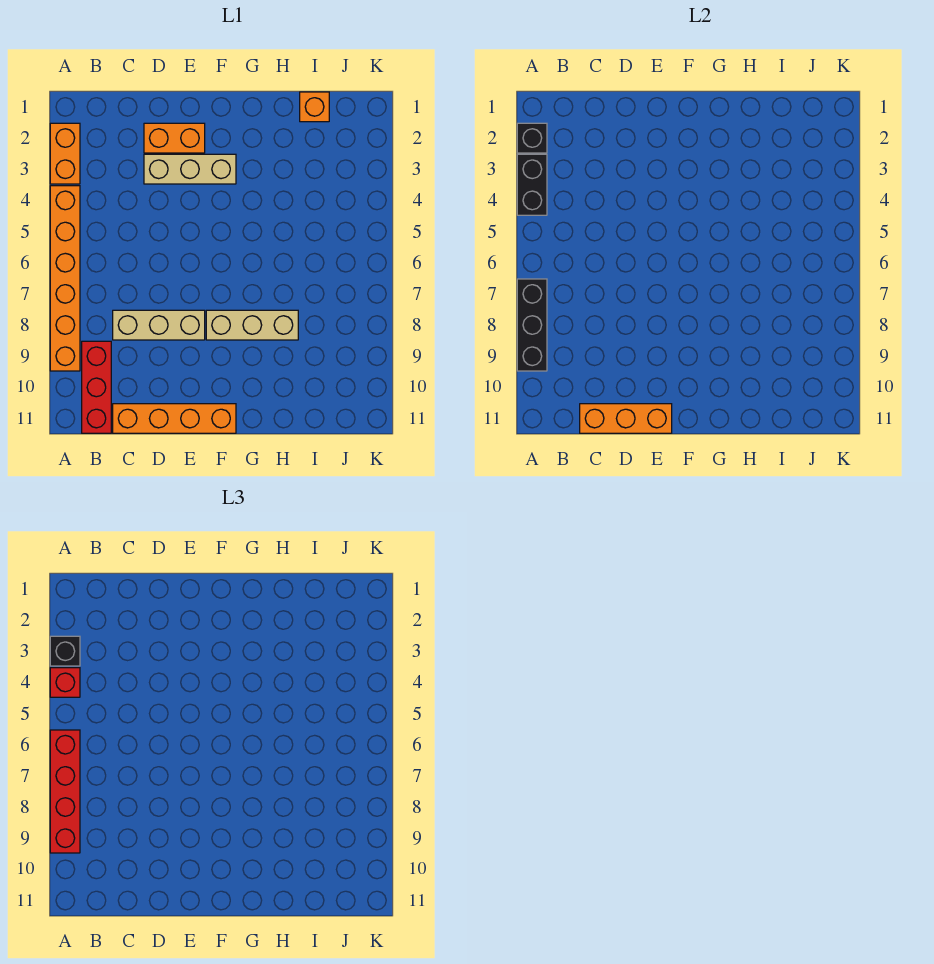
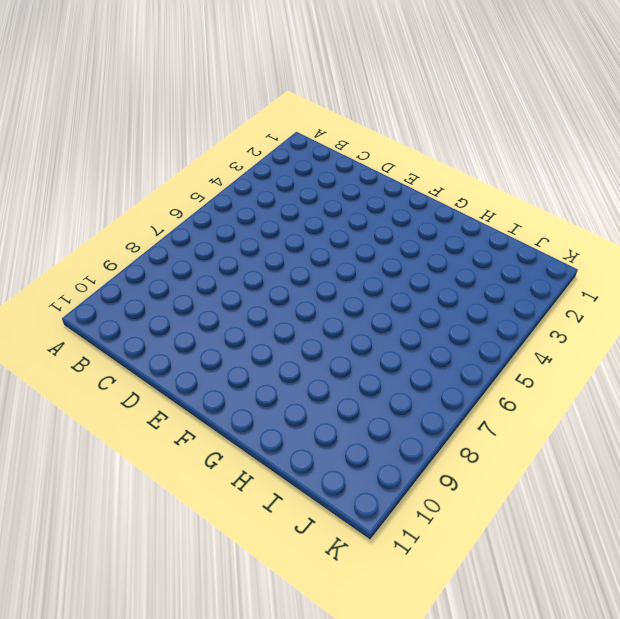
none -> orange brick A2:A3 level 1
none -> orange brick A4:A9 level 1
none -> red brick B9:B11 level 1

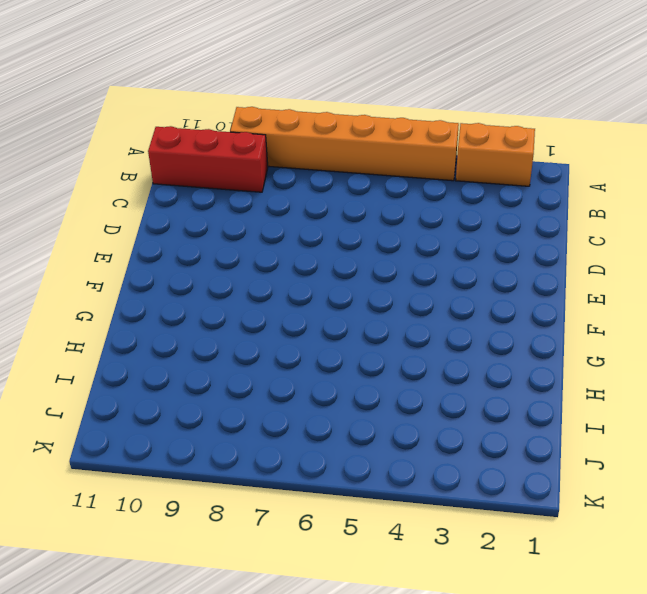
none -> tan brick C8:E8 level 1
none -> orange brick C11:F11 level 1
none -> orange brick D2:E2 level 1

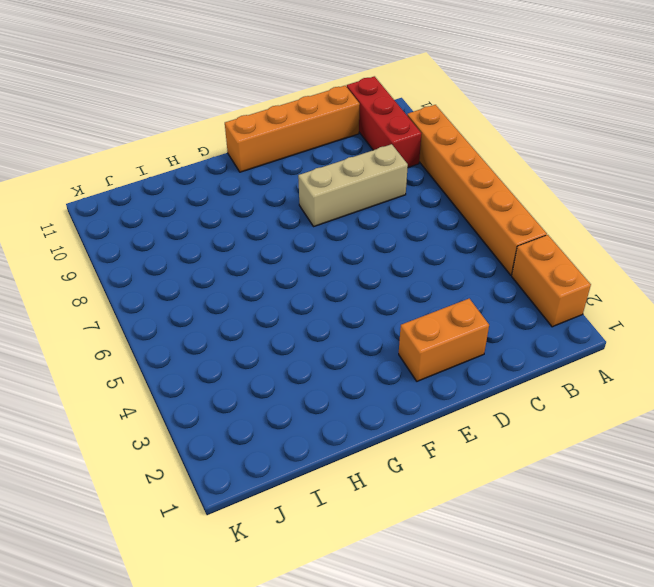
none -> tan brick D3:F3 level 1
none -> tan brick F8:H8 level 1
none -> orange brick I1 level 1

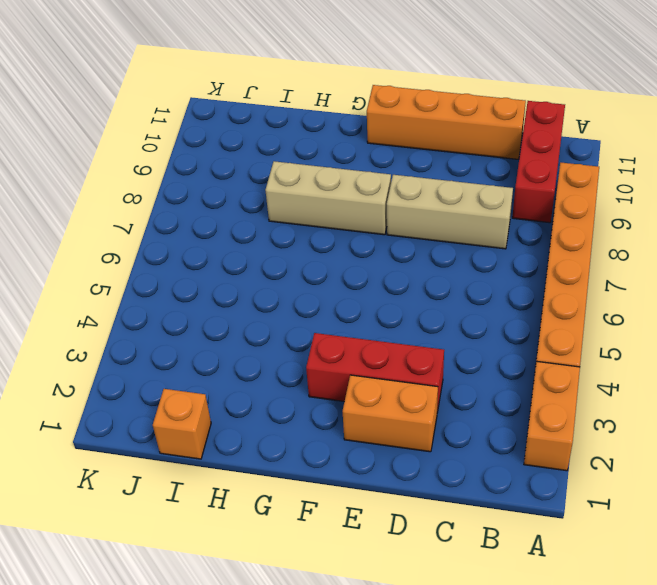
red brick D3:F3 level 1 -> tan brick D3:F3 level 1
none -> black brick A2 level 2
none -> black brick A3:A4 level 2
none -> black brick A7:A9 level 2

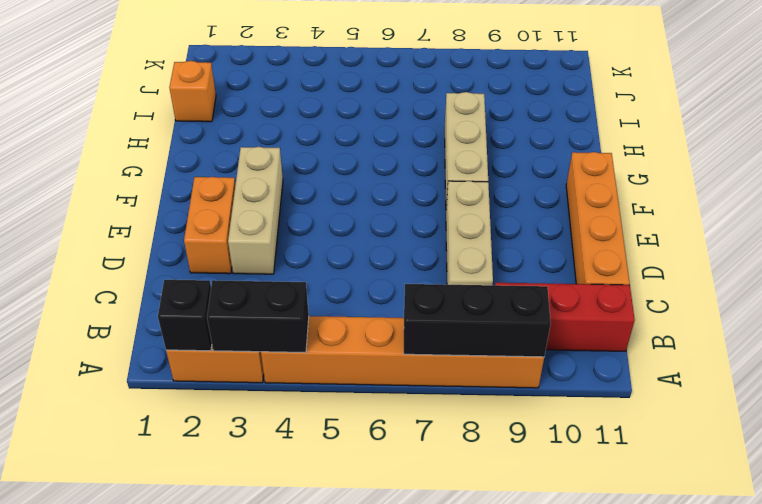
none -> orange brick C11:E11 level 2
none -> black brick A3 level 3
none -> red brick A4 level 3

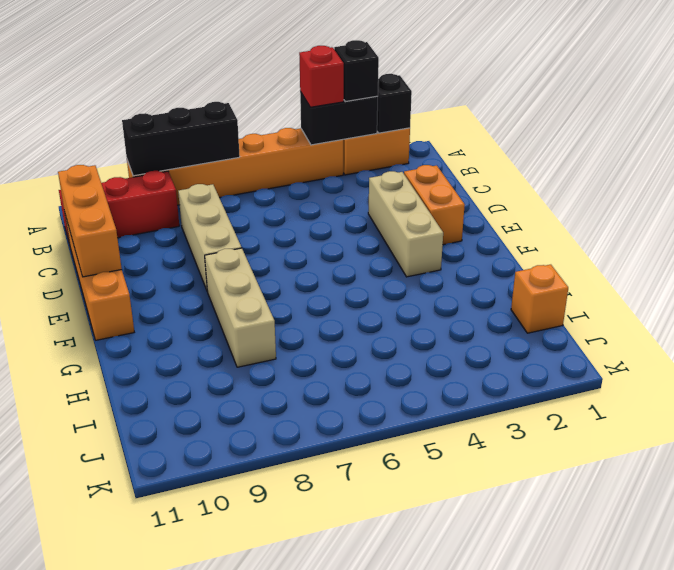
none -> red brick A6:A9 level 3

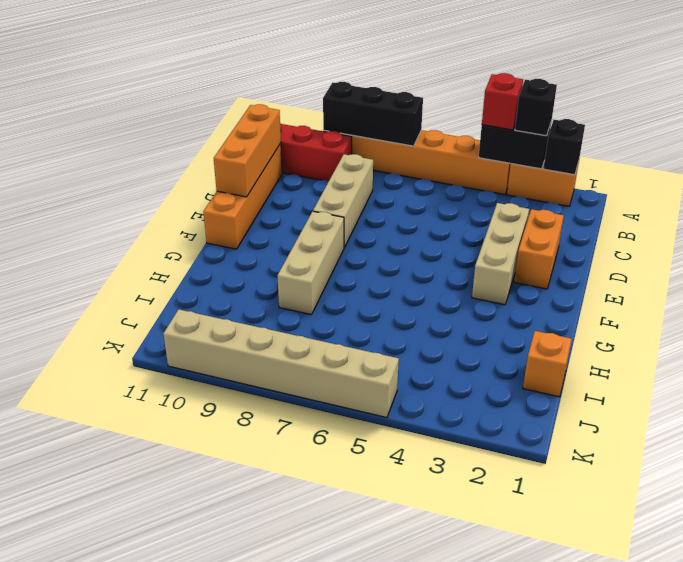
tan brick K5:K10 level 1 -> none
none -> red brick A6:A9 level 3

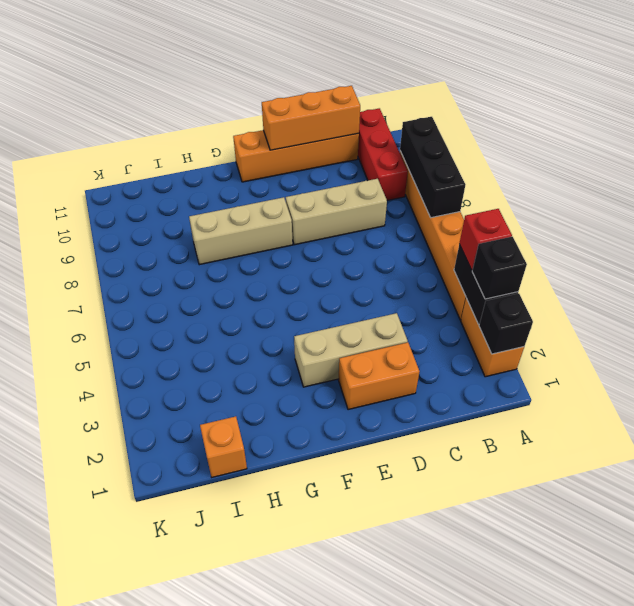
none -> red brick A6:A9 level 3

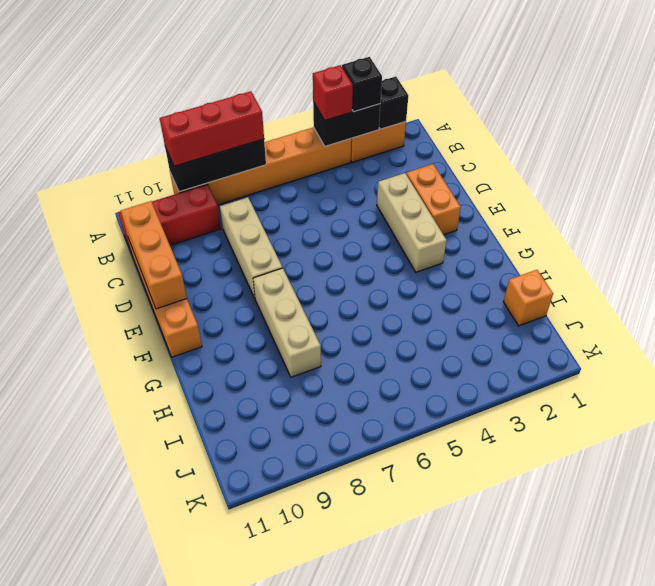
red brick A7:A9 level 3 -> red brick A6:A9 level 3

